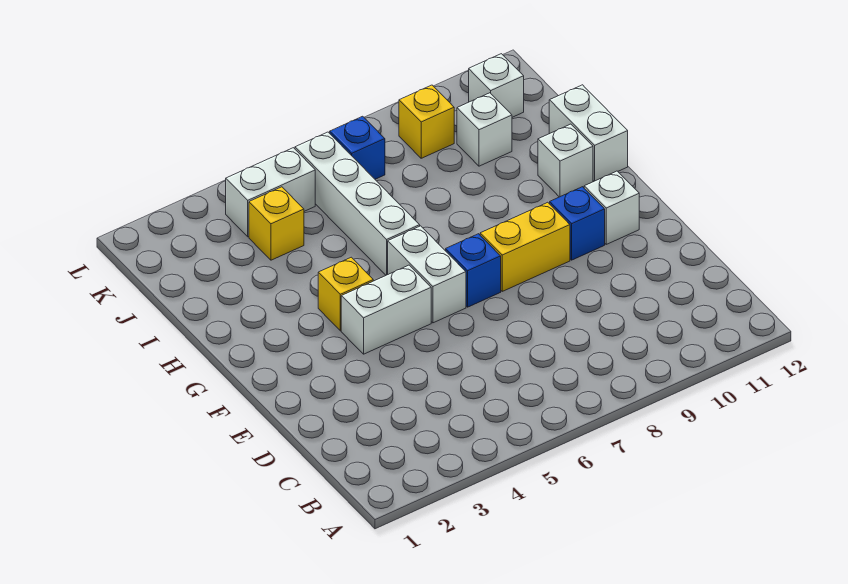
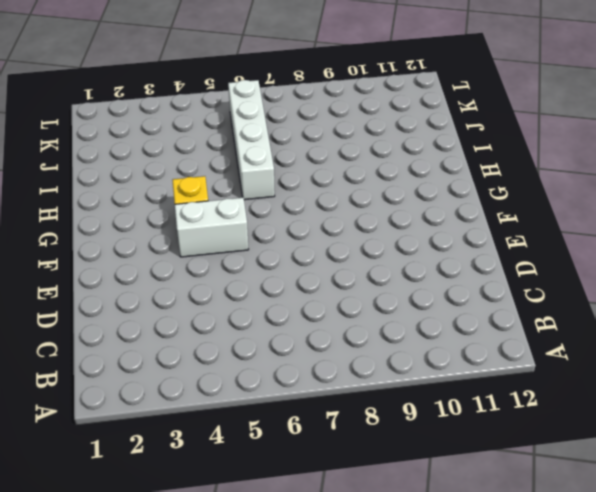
none -> white brick F6:G6 level 1
none -> blue brick F7 level 1
none -> yellow brick F8:F9 level 1

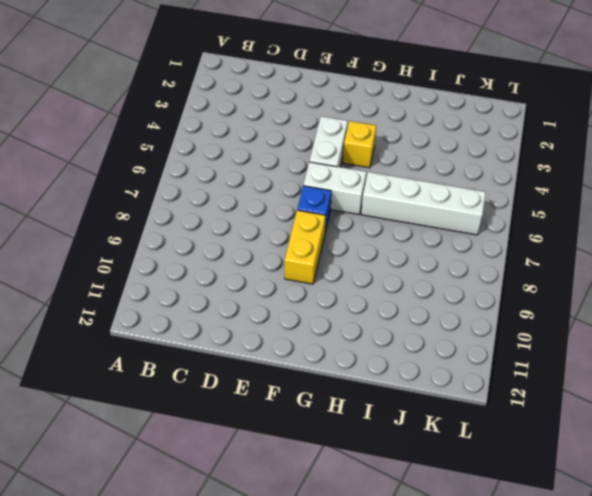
none -> blue brick F10 level 1
none -> white brick F11 level 1
none -> white brick H11 level 1

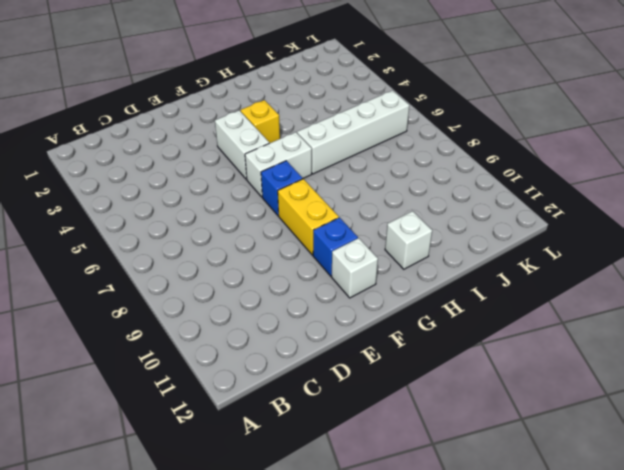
none -> white brick H12:I12 level 1
none -> yellow brick J4 level 1
none -> white brick J10 level 1

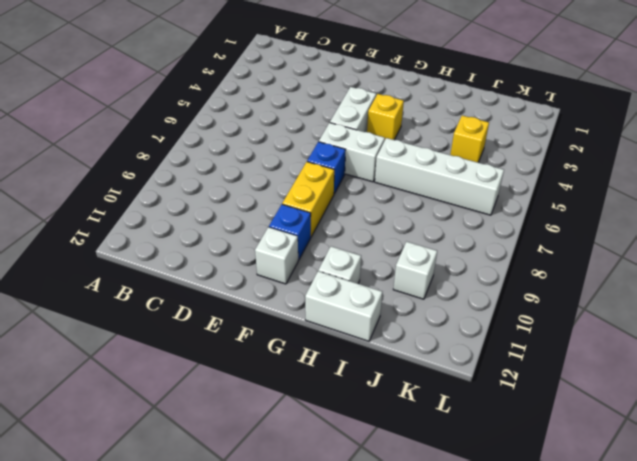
none -> white brick K4:K5 level 1
none -> blue brick K7 level 1
none -> yellow brick K9 level 1

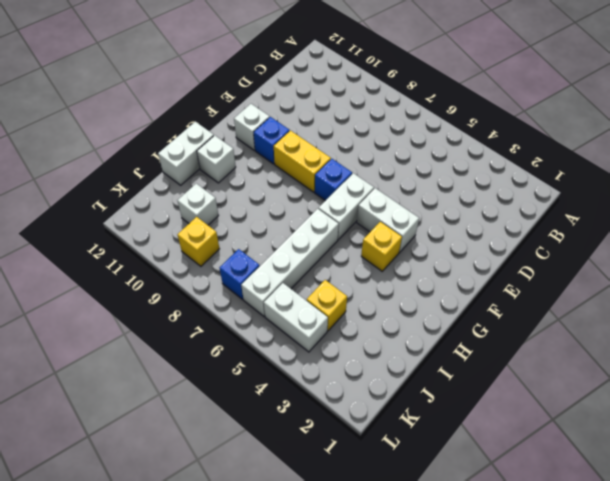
none -> white brick K11 level 1

